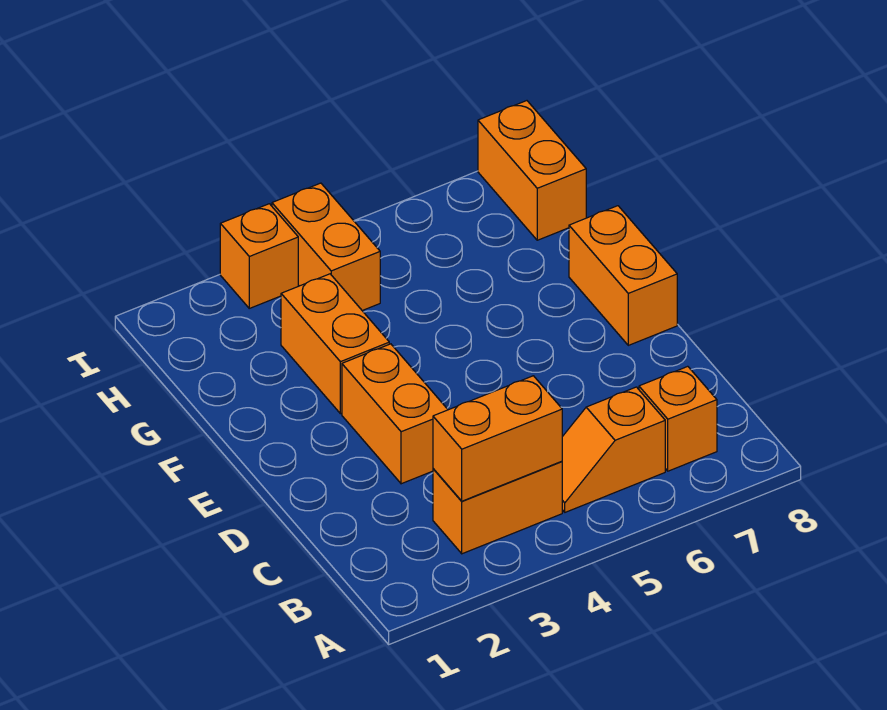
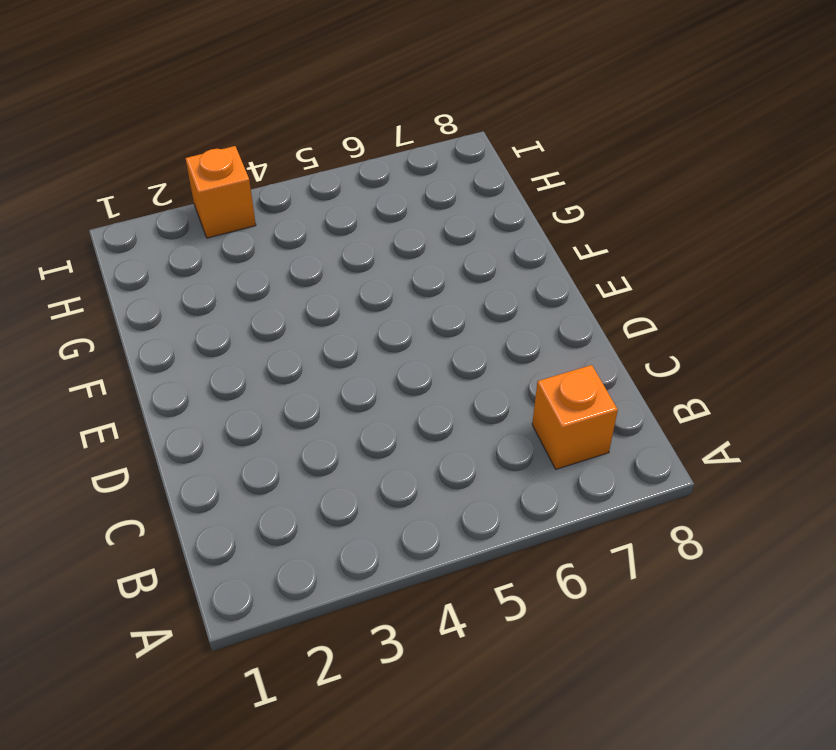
none -> orange brick B3:B4 level 1
none -> orange slope B5:B6 level 1 top 6

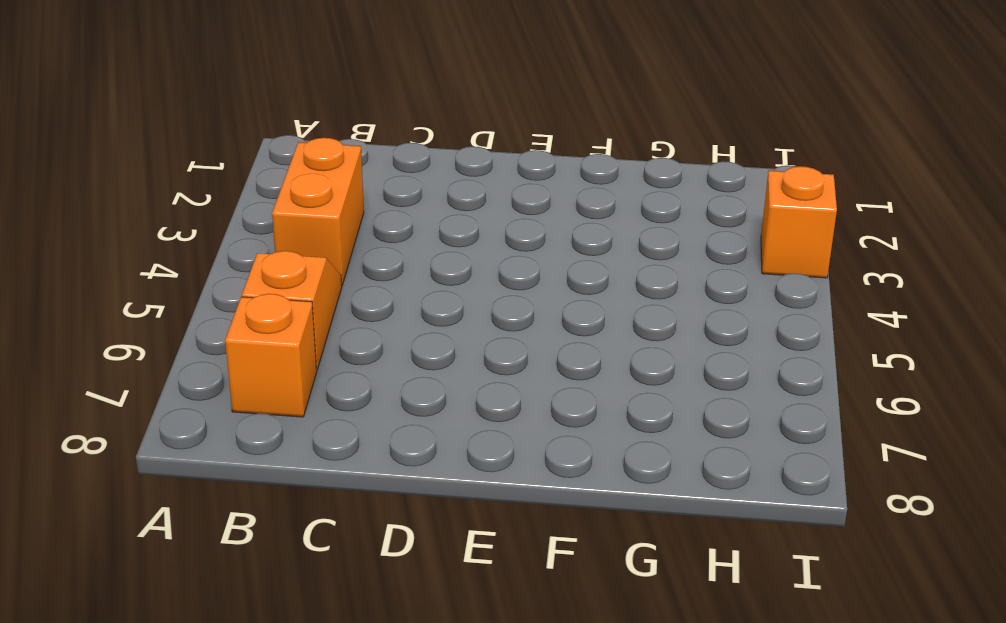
none -> orange brick D3:E3 level 1
none -> orange brick E8:F8 level 1

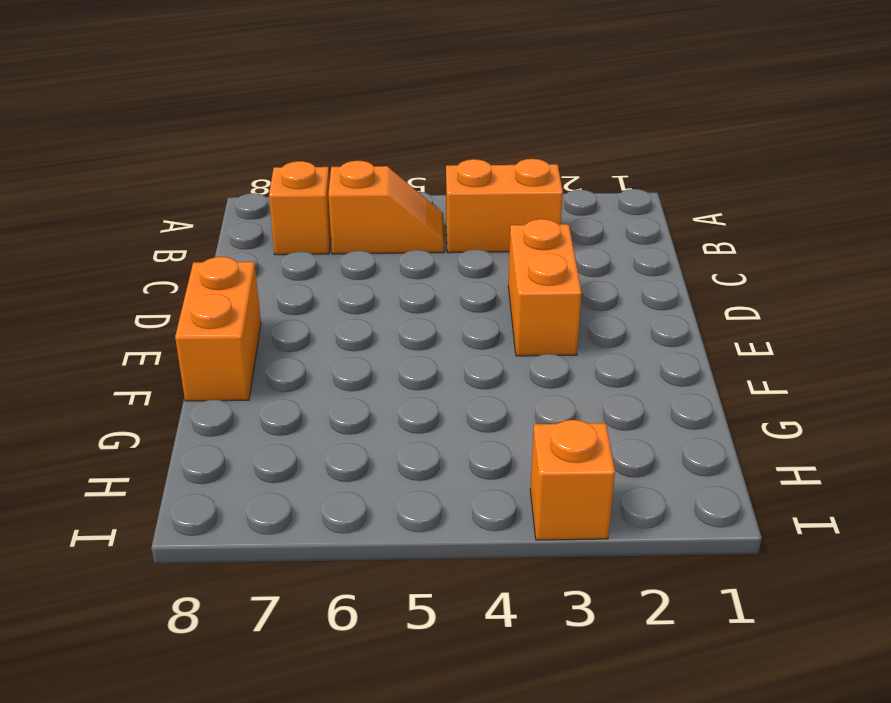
none -> orange brick F3:G3 level 1
none -> orange brick H4:I4 level 1

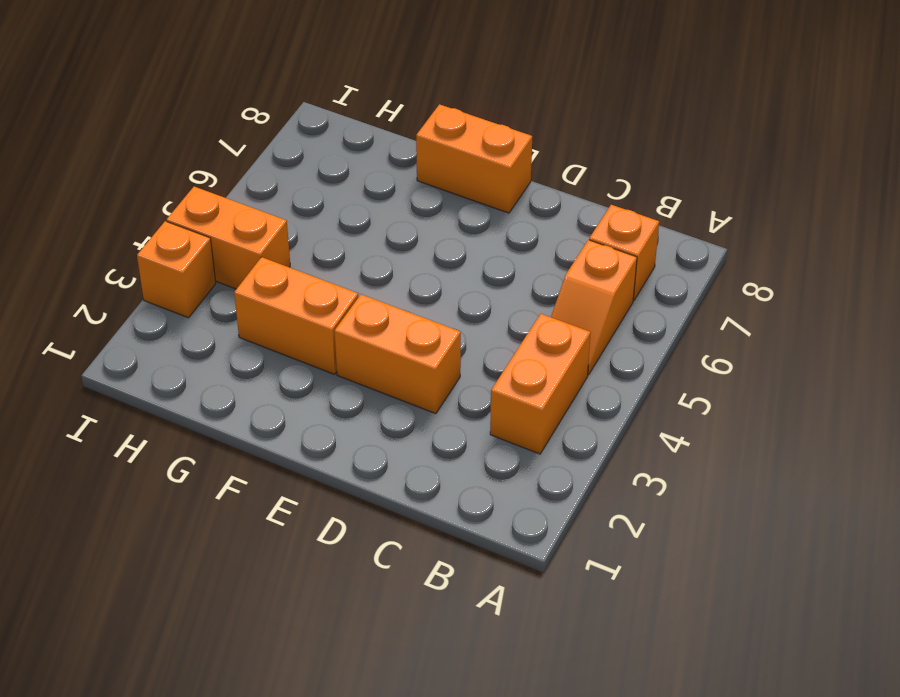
none -> orange brick H8:I8 level 1
none -> orange brick B3:B4 level 2

